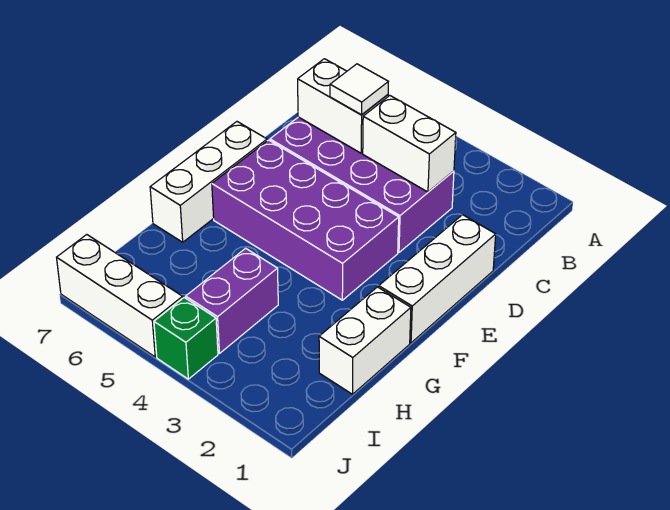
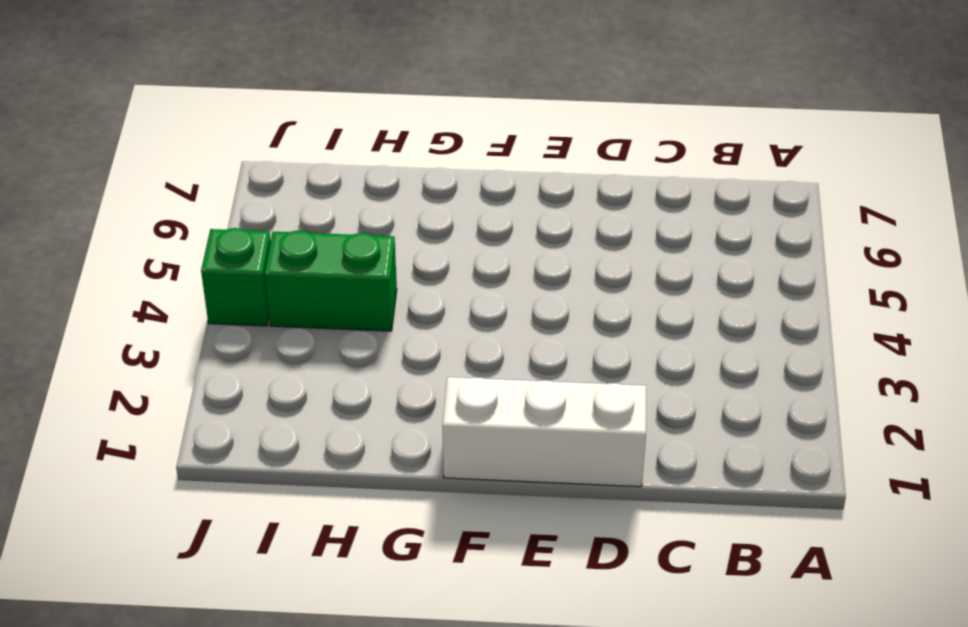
green brick H4:I4 level 1 -> purple brick H4:I4 level 1
none -> purple brick C3:D6 level 1
none -> purple brick E3:F6 level 1

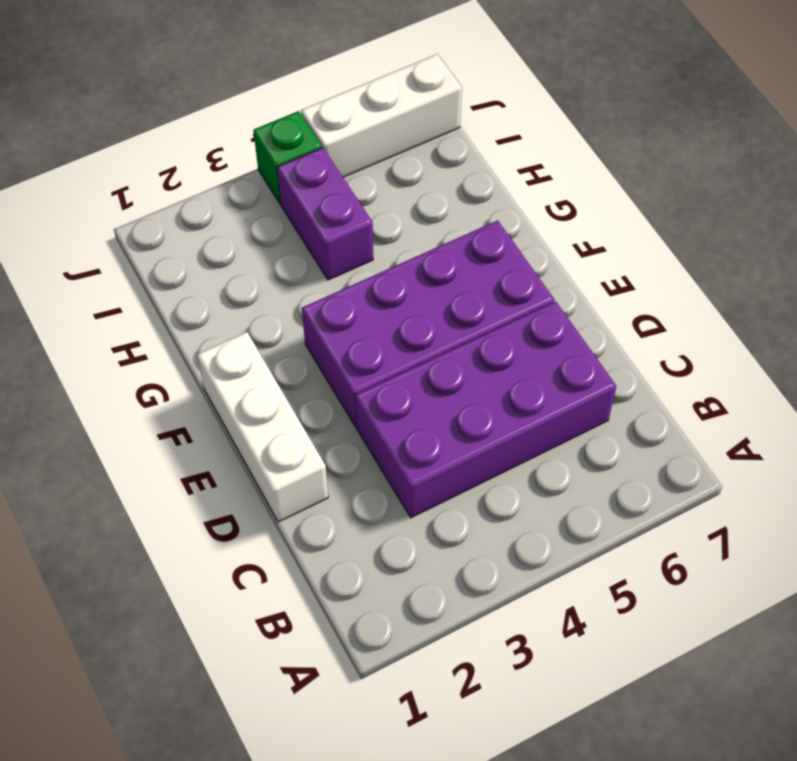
none -> white brick E7:G7 level 1
none -> white brick G1:H1 level 1

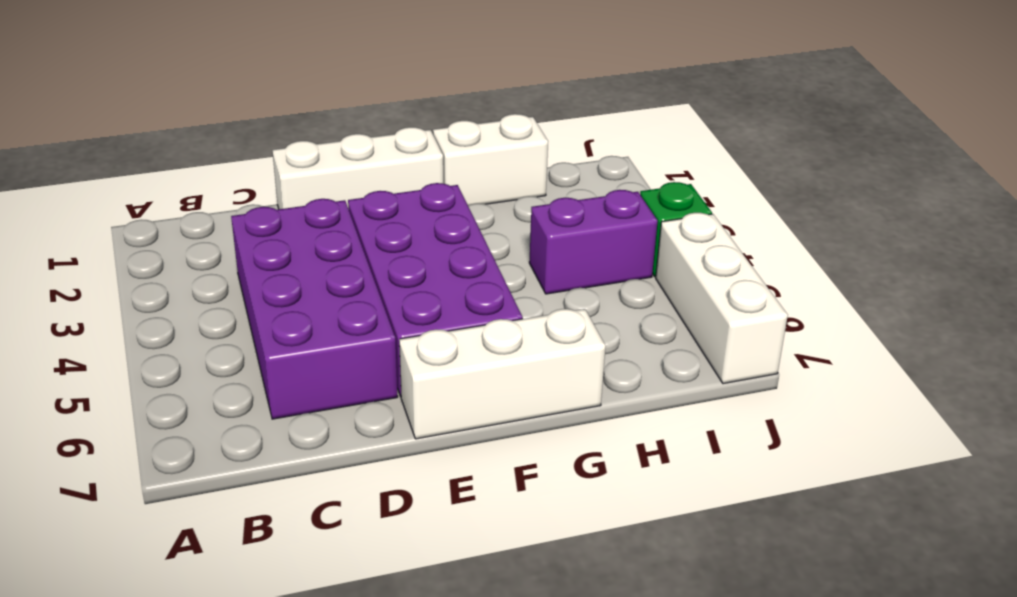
none -> white brick C3:C4 level 2
none -> white brick C5:C6 level 2

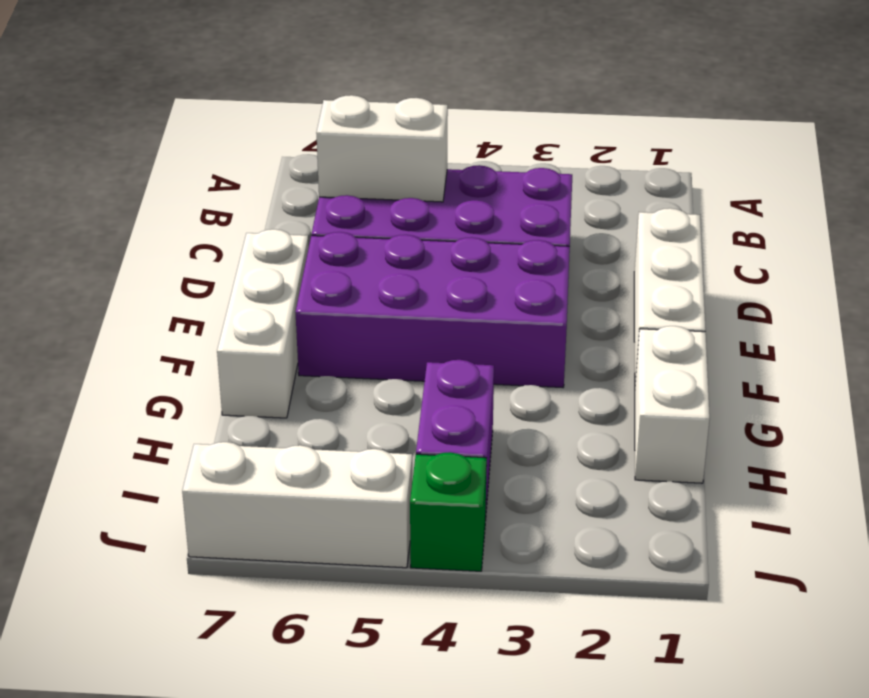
none -> white brick C3:C4 level 2
none -> white tile C5 level 3

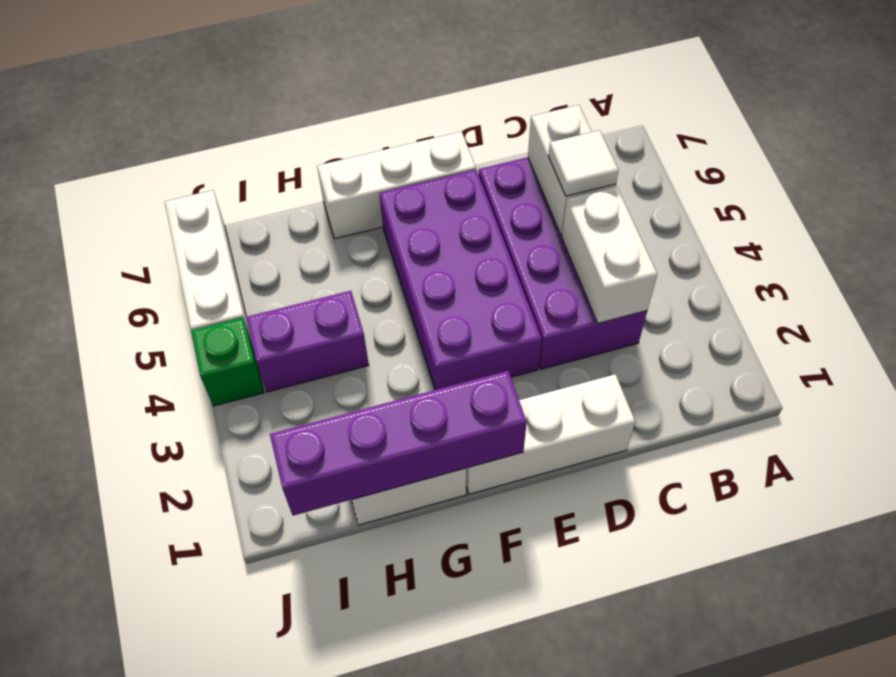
purple brick F1:I1 level 2 -> none

